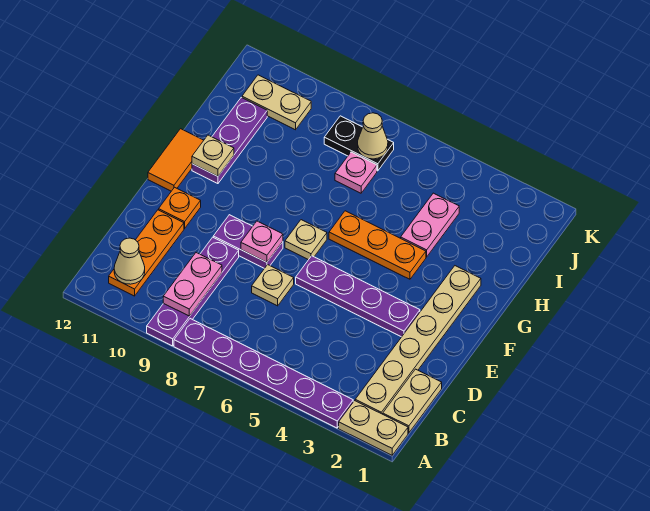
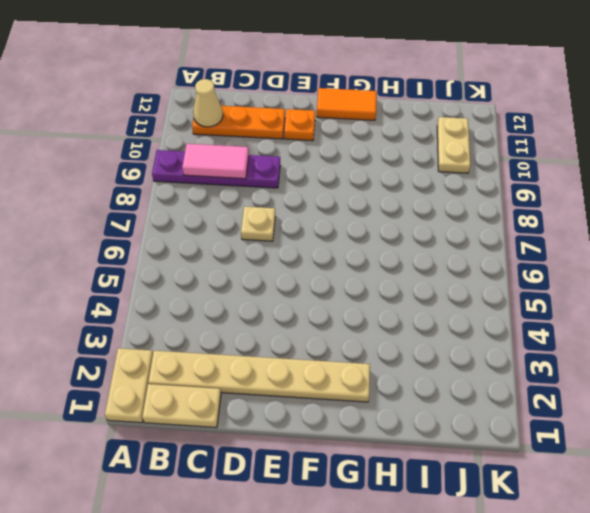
pink tile B9:C9 level 2 -> pink plate B9:C9 level 2
none -> purple plate A3:A8 level 1
none -> purple plate E3:E6 level 1
none -> purple plate E8:E9 level 1

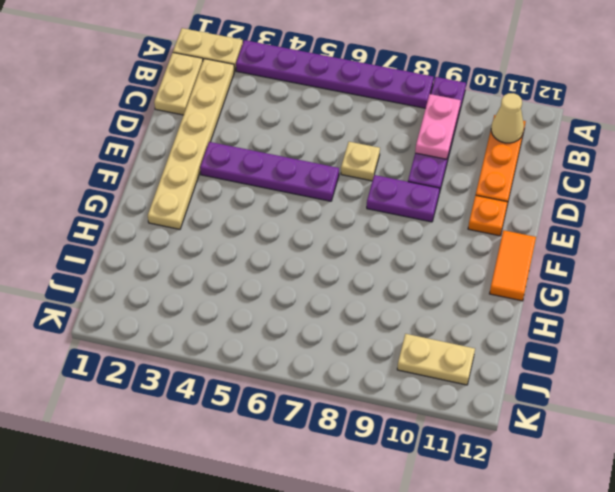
none -> tan plate F7 level 1
none -> orange plate G4:G6 level 1
none -> purple plate G11:I11 level 1

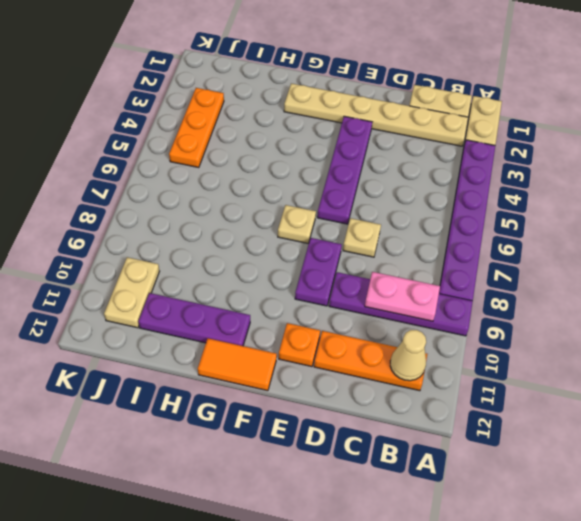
orange plate J3:J5 level 1 -> orange plate G4:G6 level 1
none -> pink plate H4:I4 level 1
none -> pink plate I7 level 1
none -> black plate J7:J8 level 1

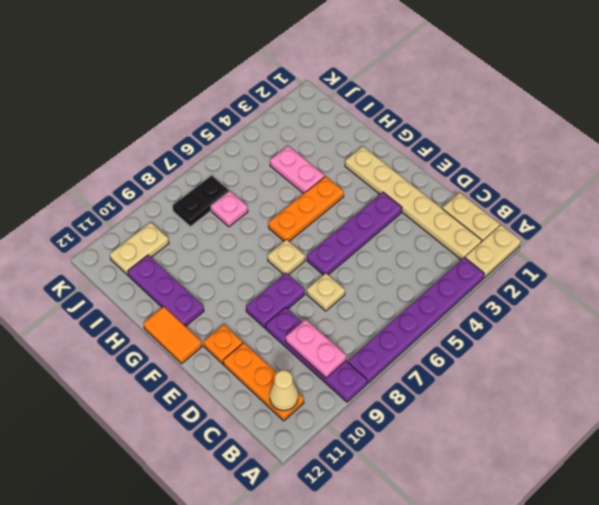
none -> pink plate E8 level 2
none -> tan plate G11 level 2
none -> tan cone J7 level 2

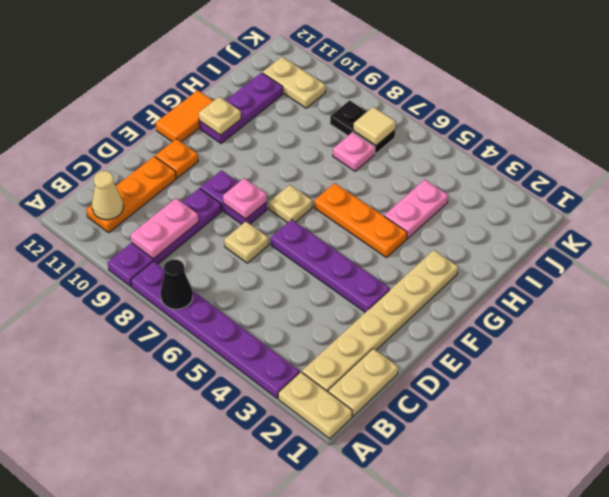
black cone A7 level 2 -> none
tan tile J7 level 2 -> tan cone J7 level 2

